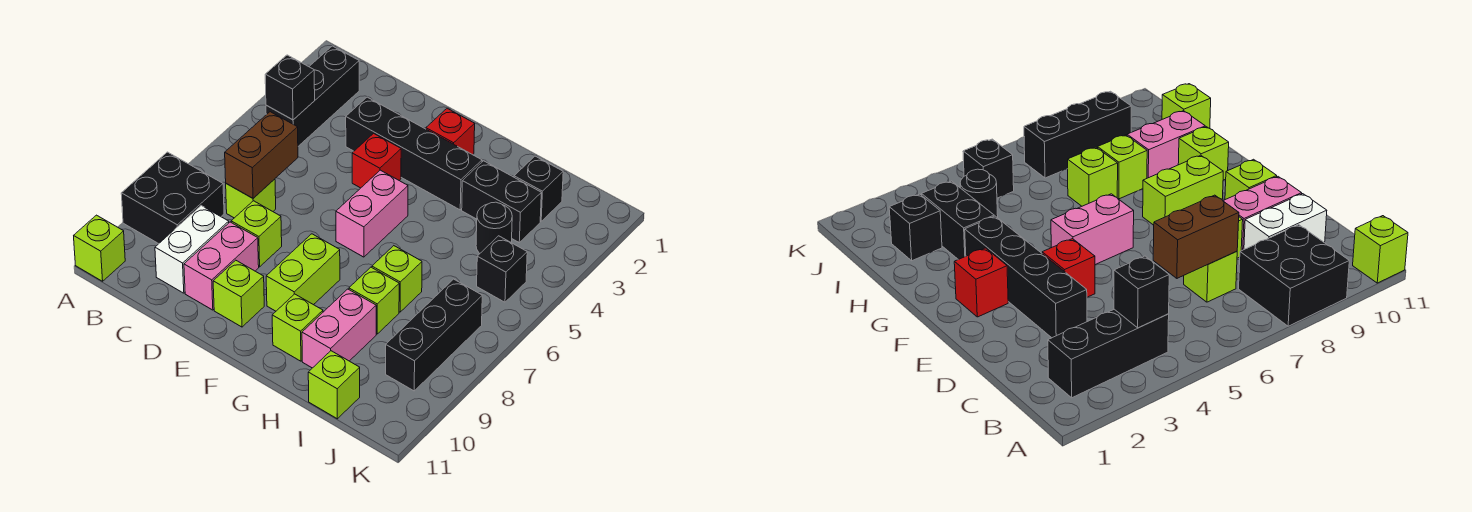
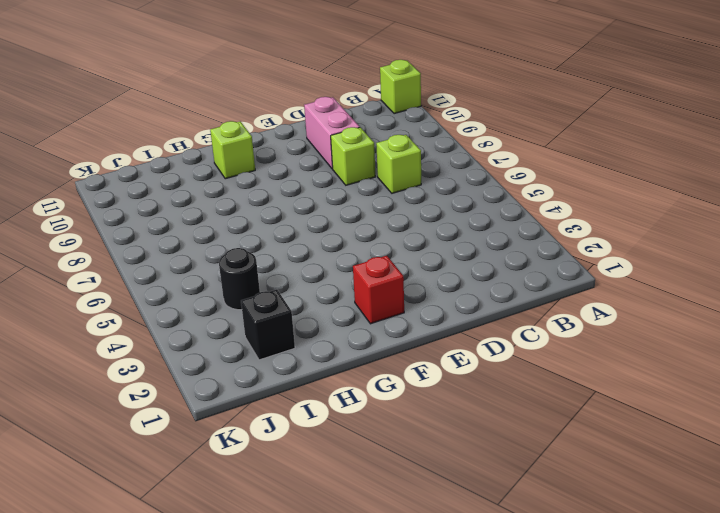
none -> black brick A8:B9 level 1
none -> black brick B2:B4 level 1
none -> white brick C9:C10 level 1

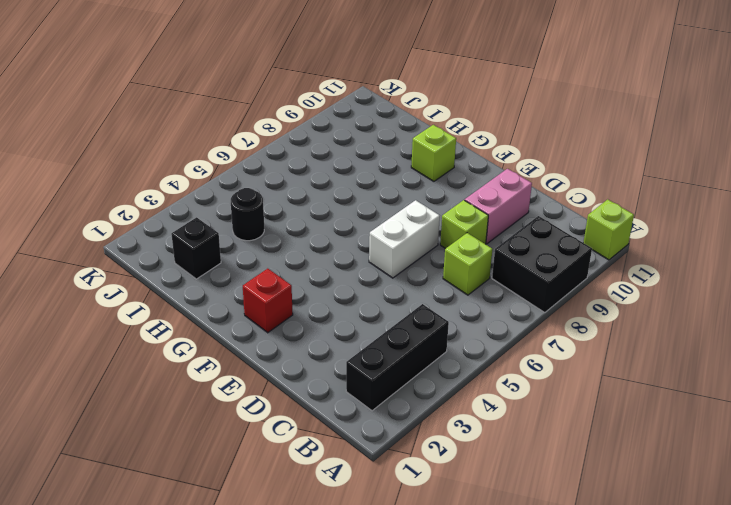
white brick E6:E7 level 1 -> white brick C9:C10 level 1
none -> black brick D3:G3 level 1
none -> red brick E4 level 1
none -> lime brick E10 level 1

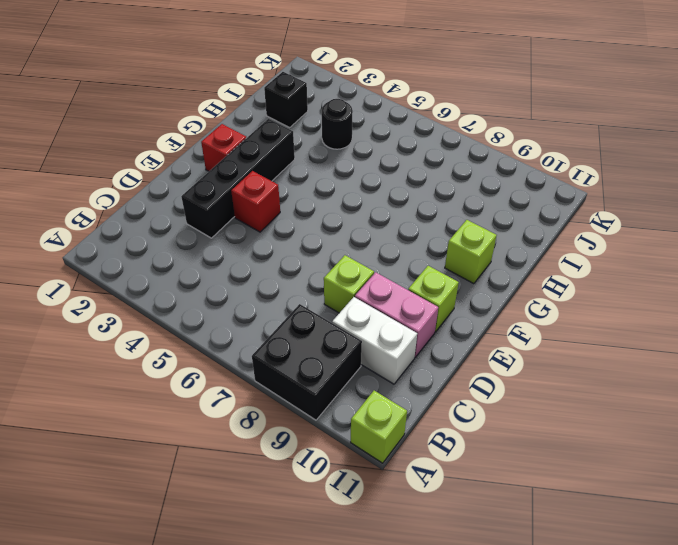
none -> black brick B2:B4 level 1
none -> lime brick C7 level 1
none -> pink brick F5:F6 level 1

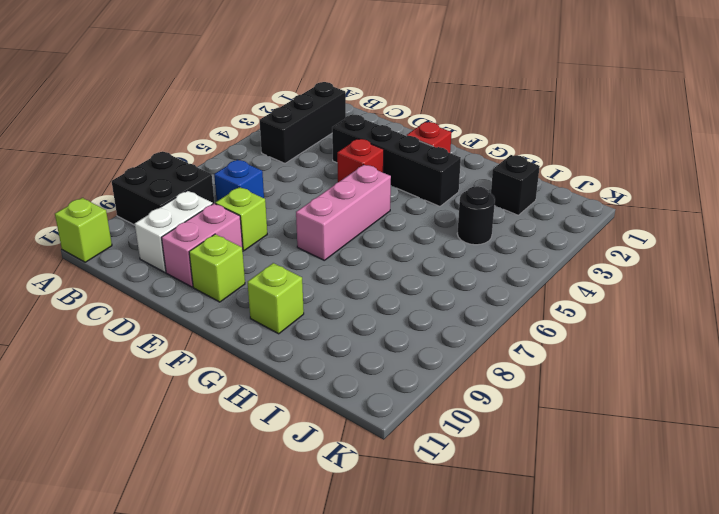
blue brick C7 level 1 -> lime brick C7 level 1
pink brick F5:F7 level 1 -> pink brick F5:F6 level 1
none -> lime brick F8:F9 level 1
none -> black brick H3:I3 level 1
none -> lime brick H7 level 1

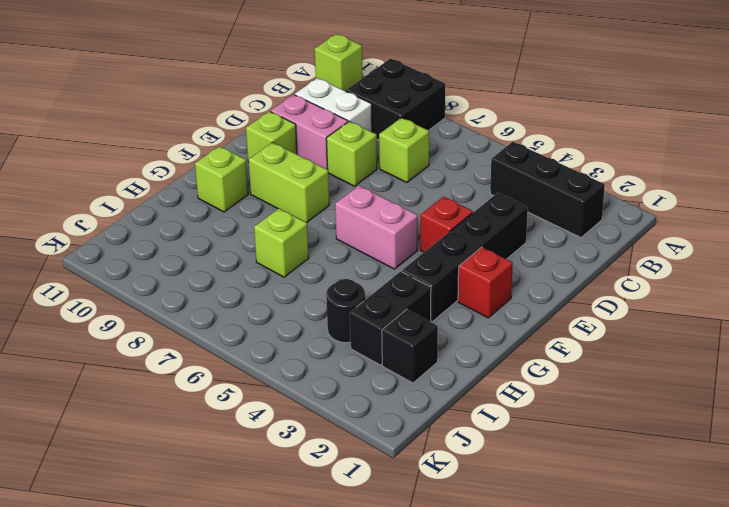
none -> lime brick H8 level 1
none -> pink brick H9:H10 level 1
none -> lime brick I11 level 1

